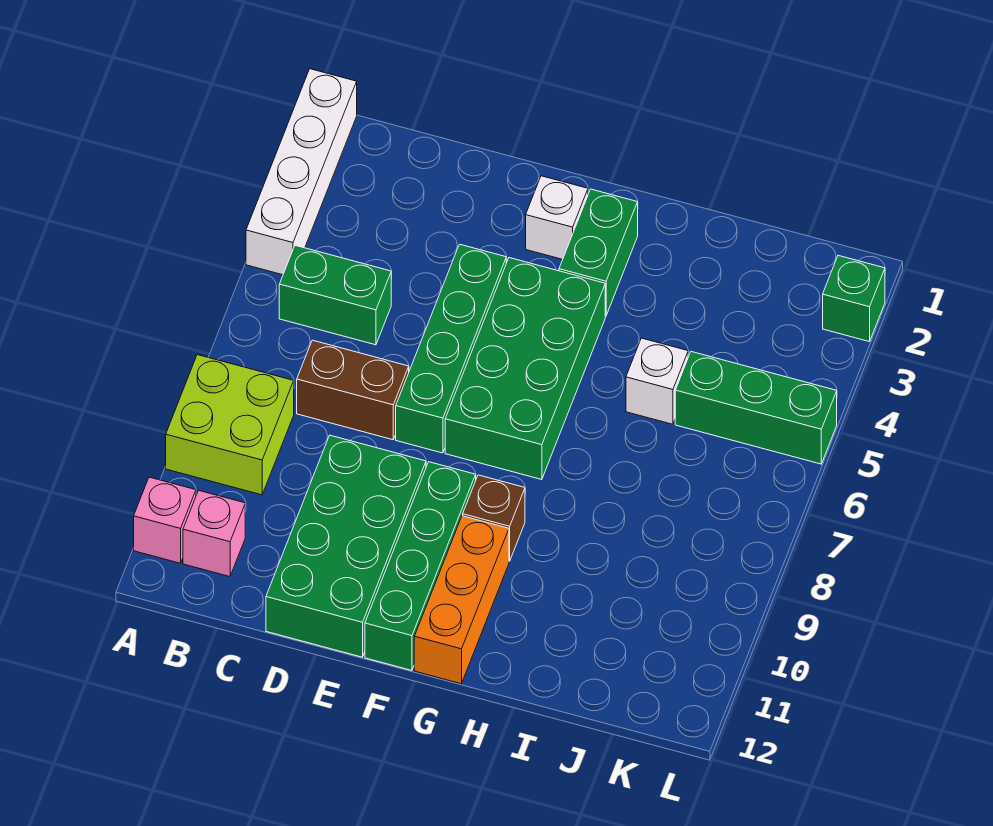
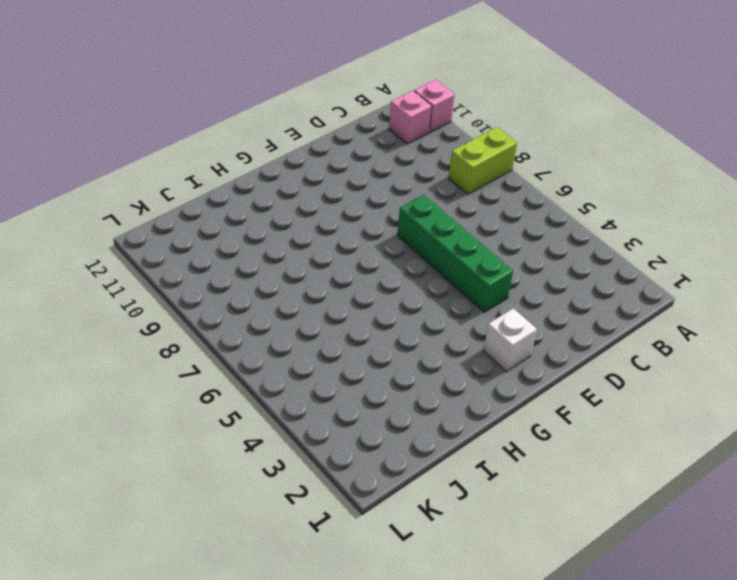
lime brick A8:B8 level 1 -> lime brick A8:B9 level 1
none -> white brick A1:A4 level 1
none -> green brick B5:C5 level 1
none -> brown brick C7:D7 level 1

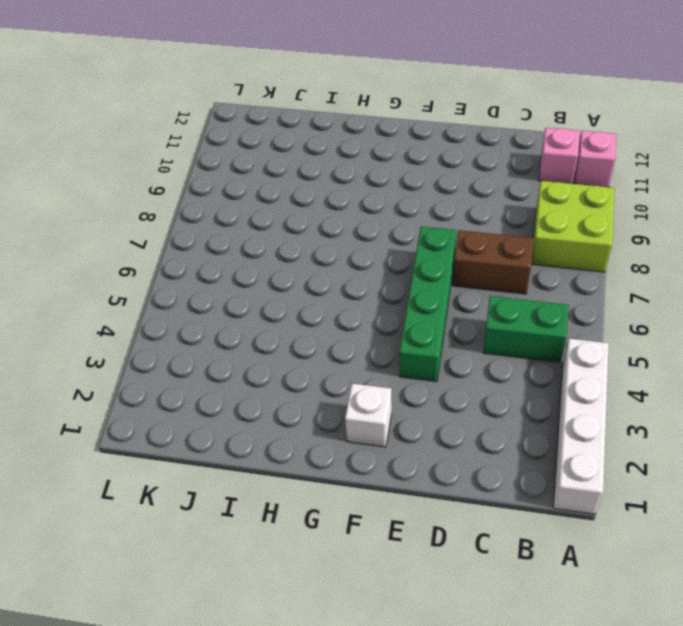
none -> green brick D9:E12 level 1
none -> green brick F4:G7 level 1
none -> green brick F9:F12 level 1

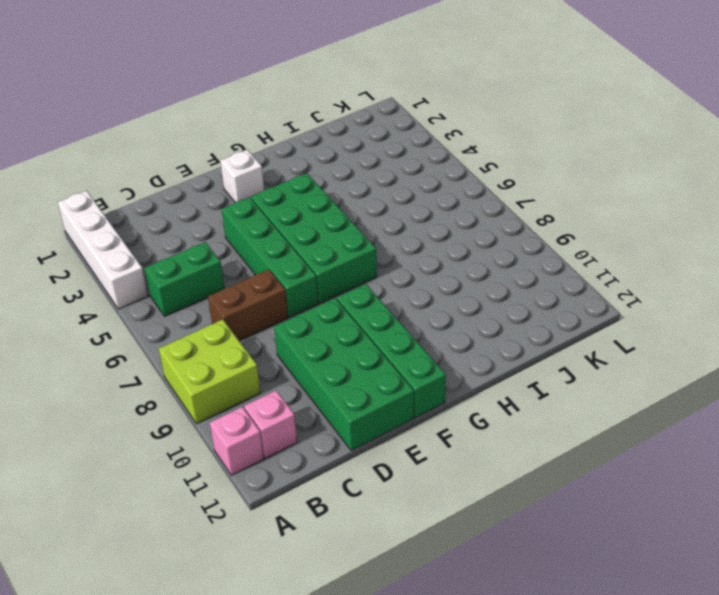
none -> green brick G2:G3 level 1
none -> brown brick G9 level 1
none -> orange brick G10:G12 level 1

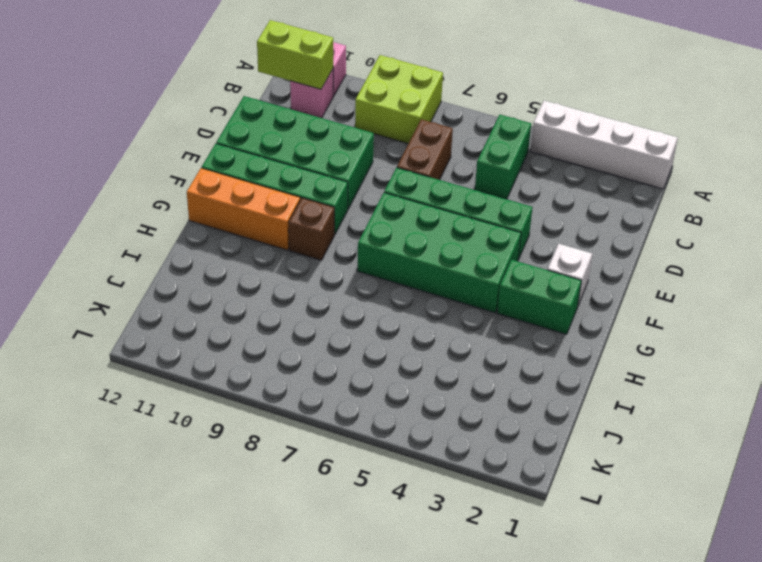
lime brick B11:B12 level 2 -> none
none -> white brick I5 level 1
none -> green brick J5:L5 level 1
none -> green brick L2 level 1

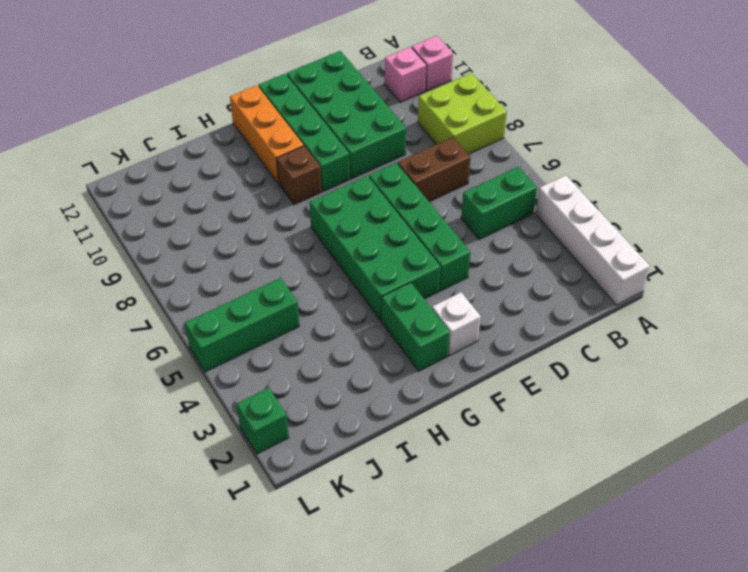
none -> white brick I5 level 1

